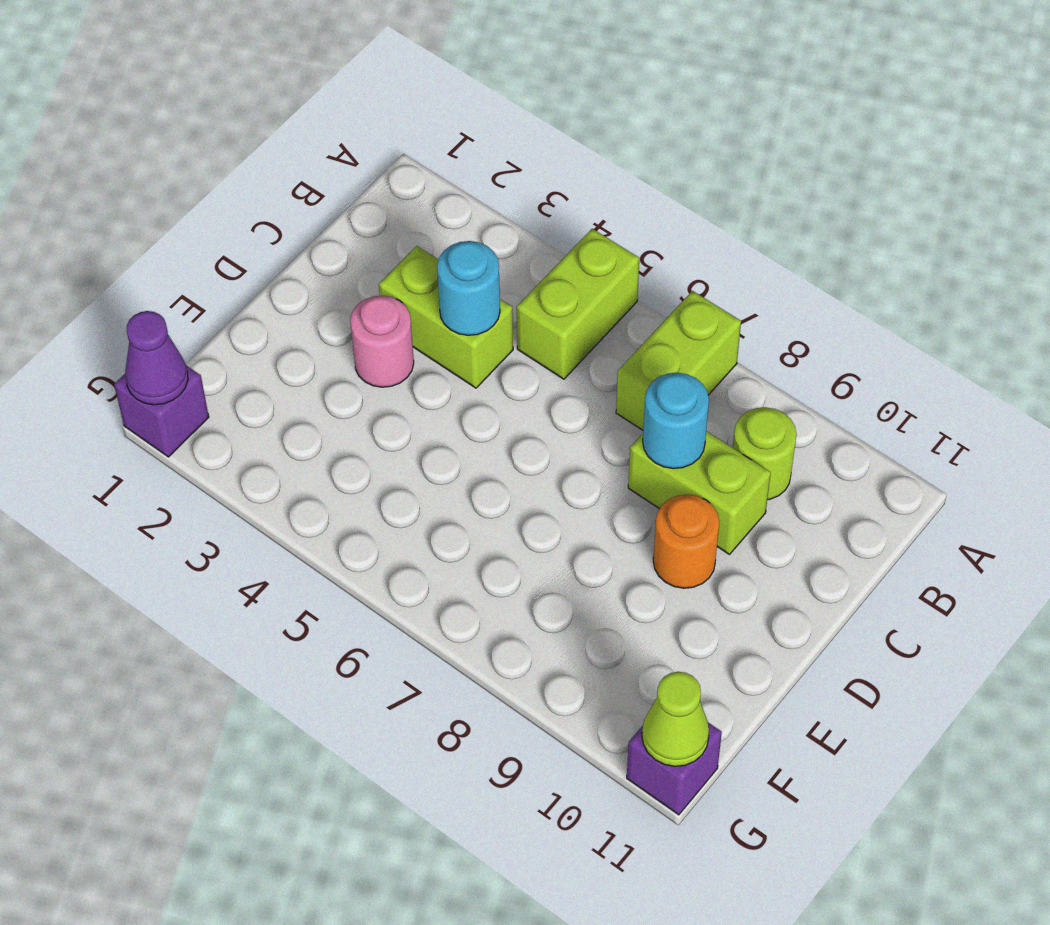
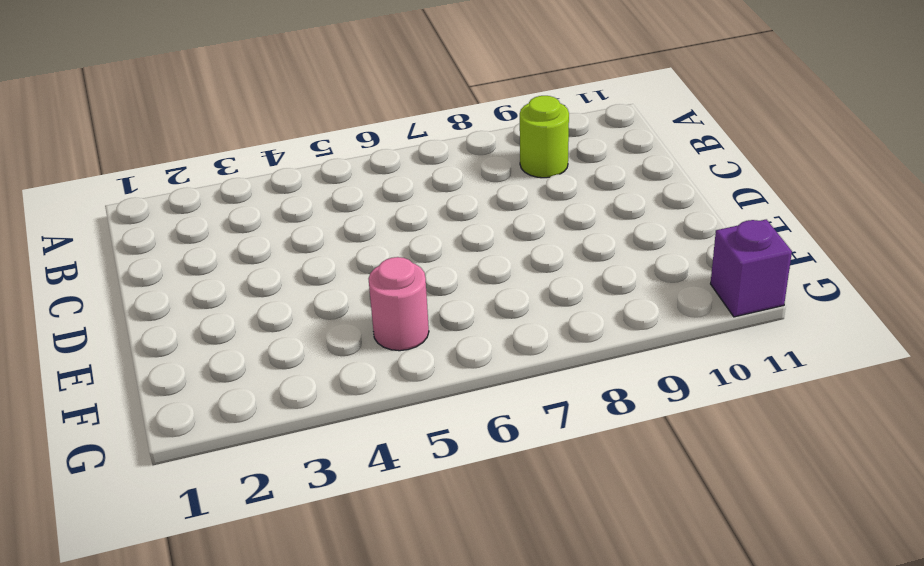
pink round brick F5 level 1 -> pink round brick D3 level 1
none -> lime brick A5:B5 level 1
none -> lime brick A7:B7 level 1
none -> lime brick C3:C4 level 1

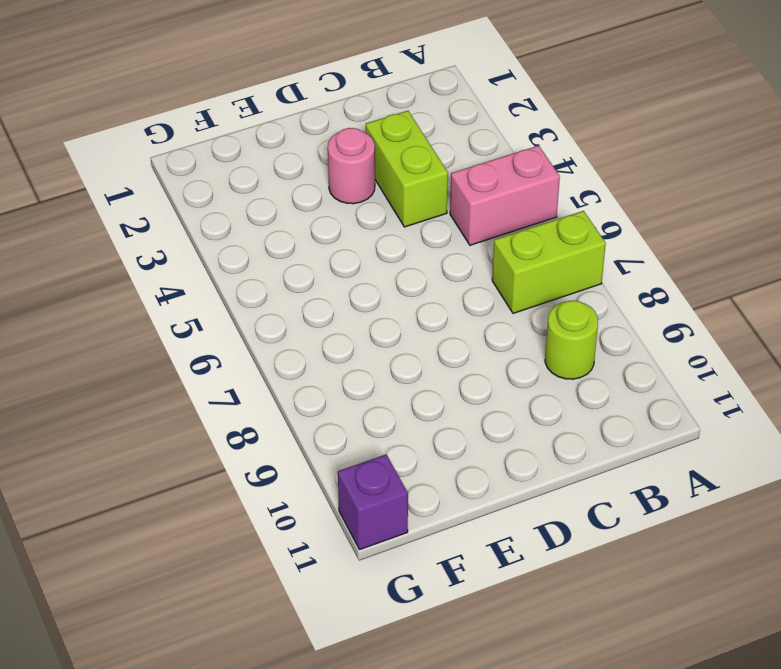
pink brick A5:B5 level 1 -> lime brick A5:B5 level 1
none -> lime brick C8:C9 level 1
none -> orange round brick D9 level 1
none -> purple brick G1 level 1

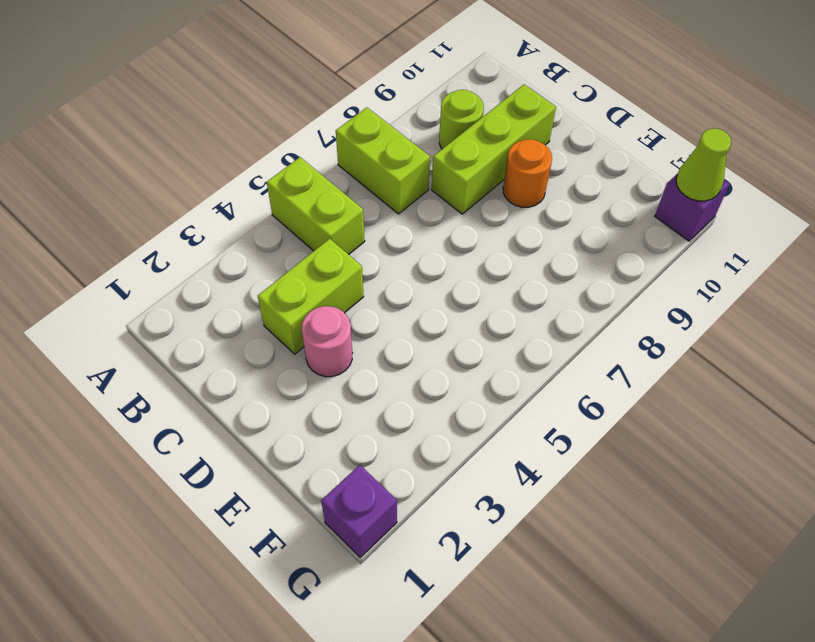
lime brick C8:C10 level 1 -> lime brick C8:C9 level 1
none -> cyan round brick C4 level 2
none -> cyan round brick C8 level 2
none -> purple cone G1 level 2

